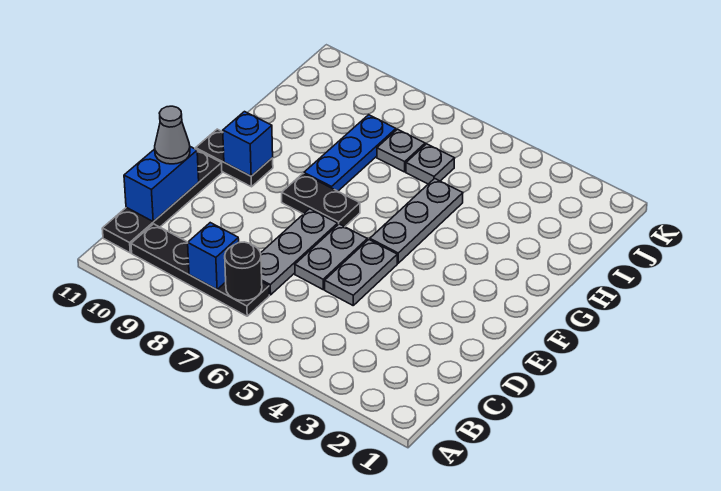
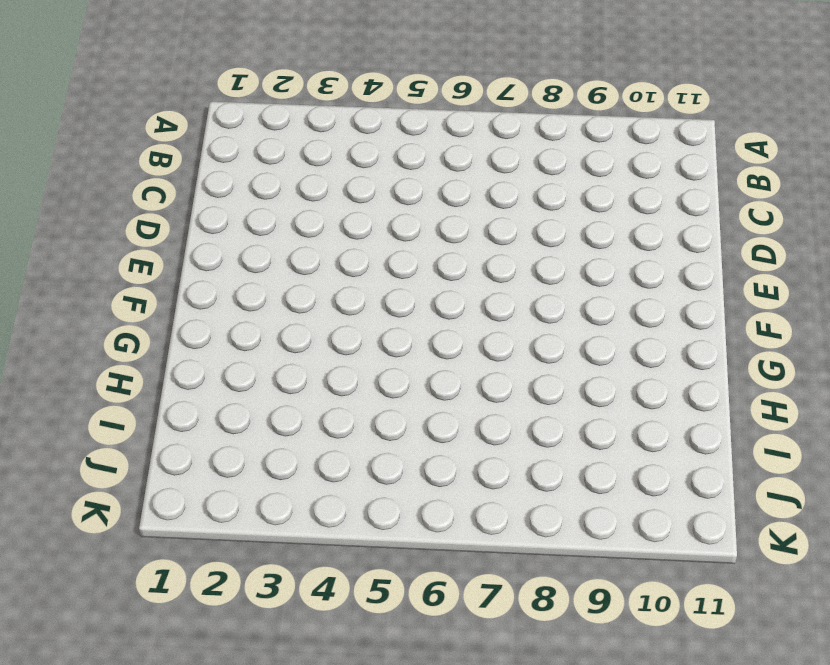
none -> black plate B7:B10 level 1
none -> black plate B11:E11 level 1
none -> grey plate C7:E7 level 1

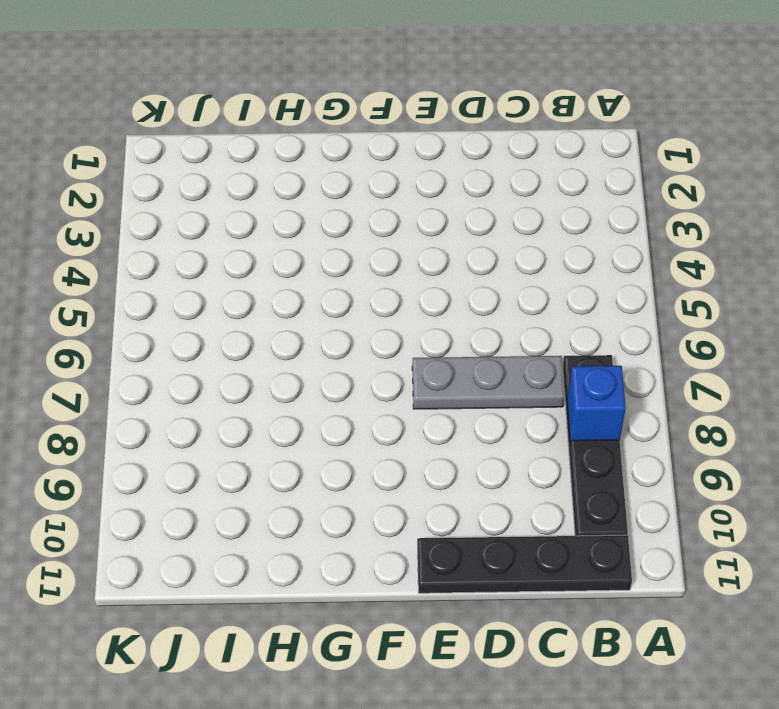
none -> grey plate D5:E5 level 1
none -> grey plate D6:E6 level 1
none -> grey plate F5:H5 level 1

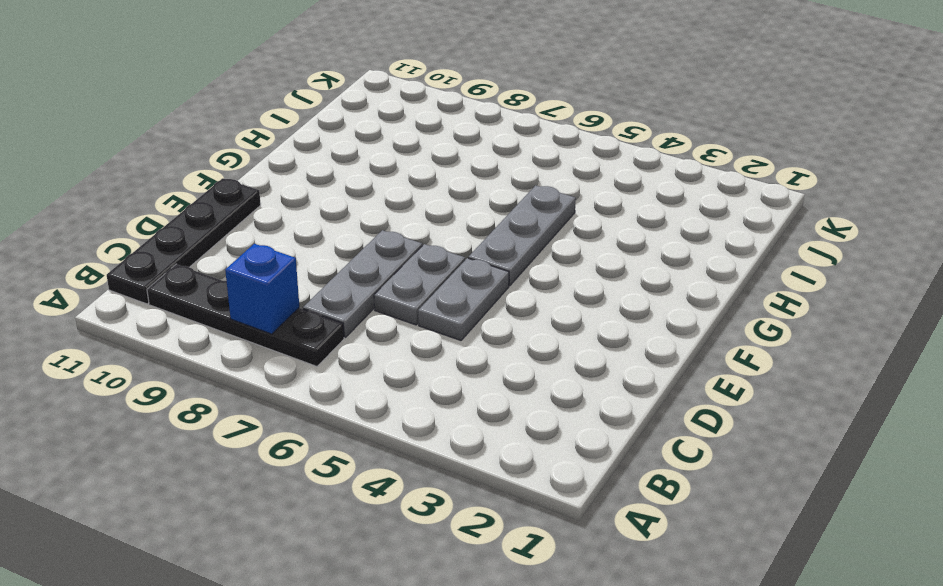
none -> black plate F7:F8 level 1
none -> black plate F10:F11 level 1
none -> blue plate G8:I8 level 1

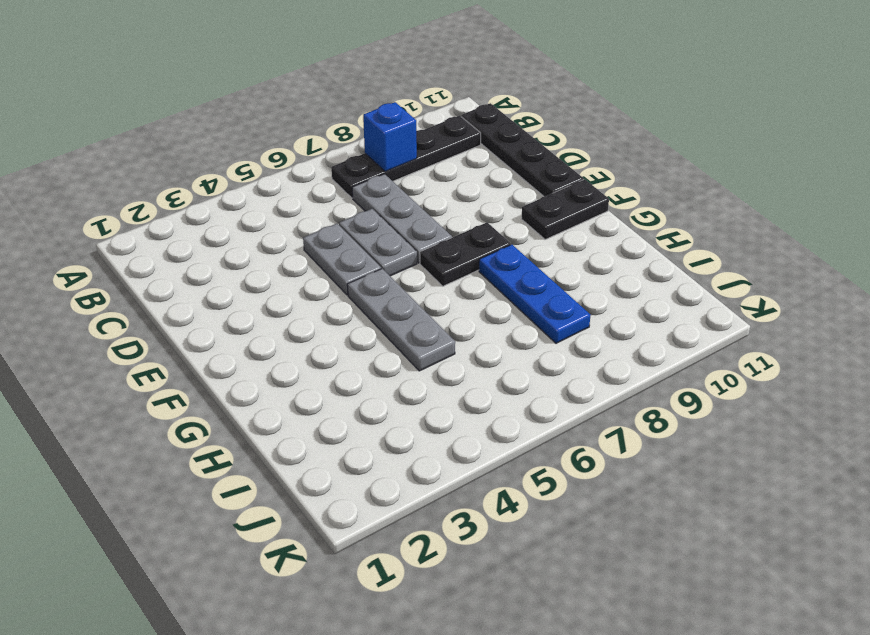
none -> grey plate I6 level 1
none -> grey plate I7 level 1
none -> black round brick B7 level 2

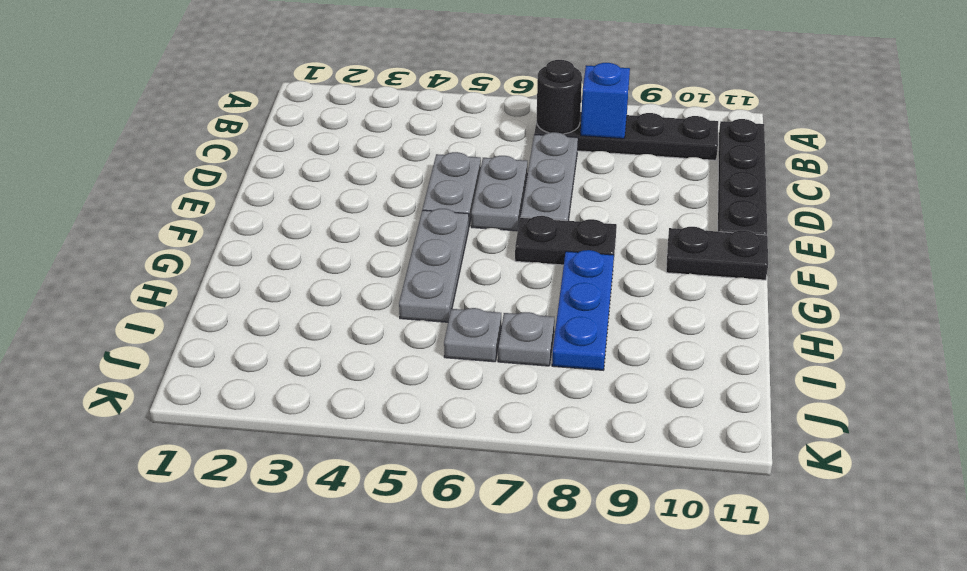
none -> blue brick C11:D11 level 2
none -> blue brick F10 level 2
none -> grey cone D11 level 3

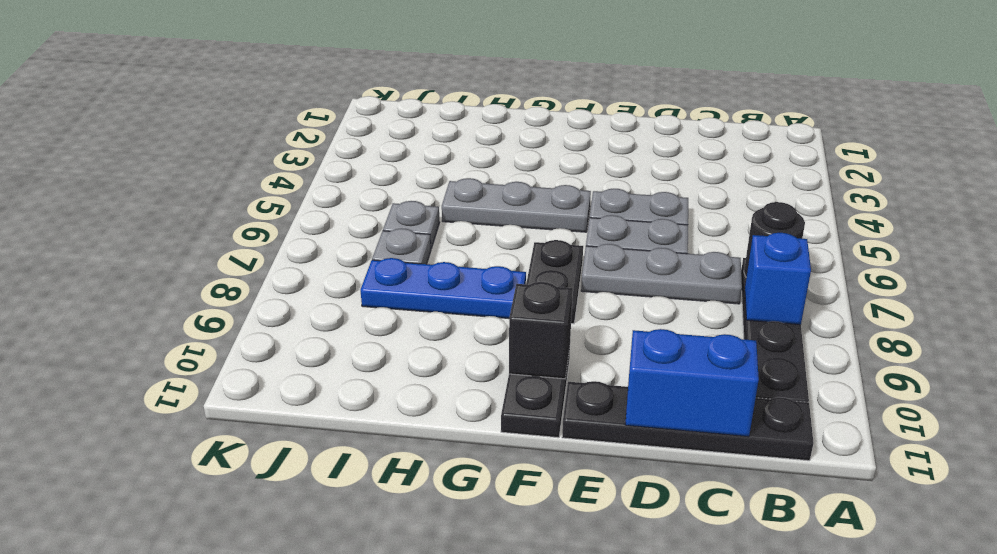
black brick F10 level 2 -> blue brick F10 level 2
none -> grey cone D11 level 3

